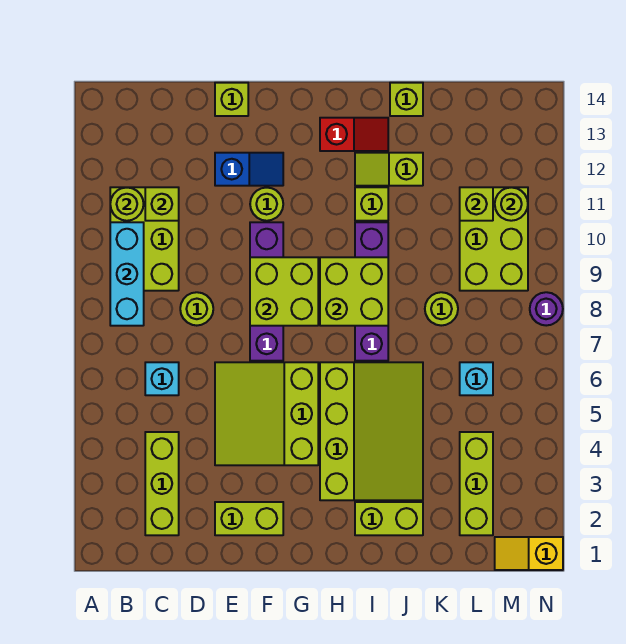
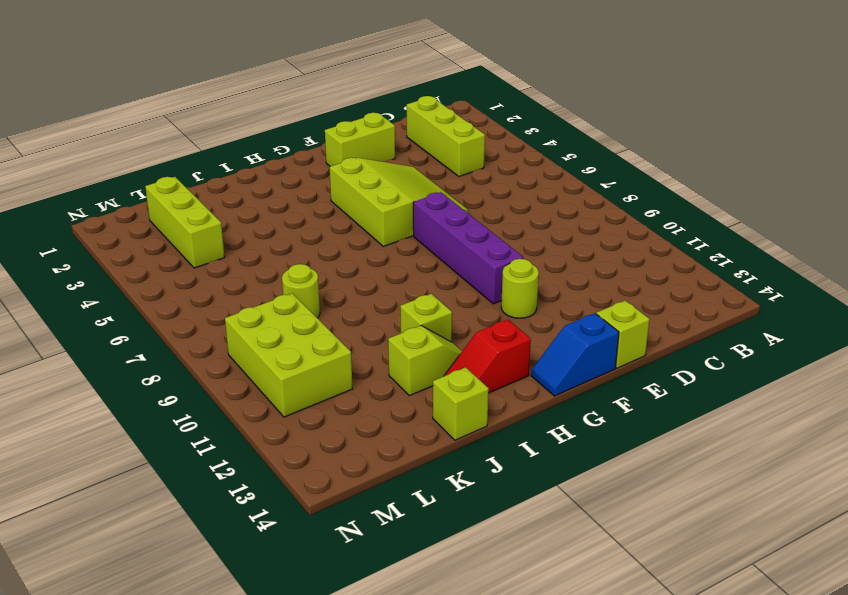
blue slope F14:G14 level 1 top F -> blue slope E12:F12 level 1 top E
none -> lime brick B9:C11 level 1
none -> cyan brick C6 level 1
none -> lime round brick D8 level 1
none -> lime slope H3:J6 level 1 top H

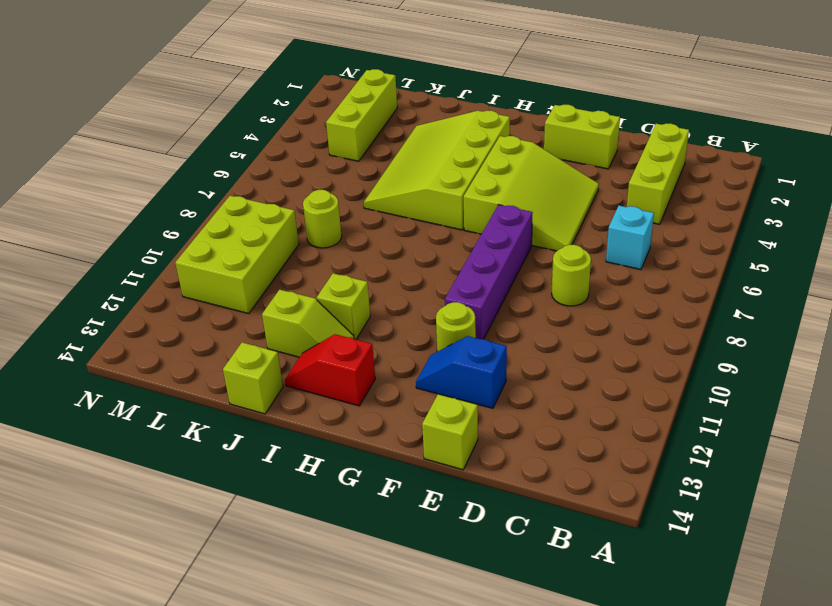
none -> lime brick B9:C11 level 1
none -> lime brick I2:J2 level 1
none -> purple brick I7:I10 level 1
none -> cyan brick L6 level 1

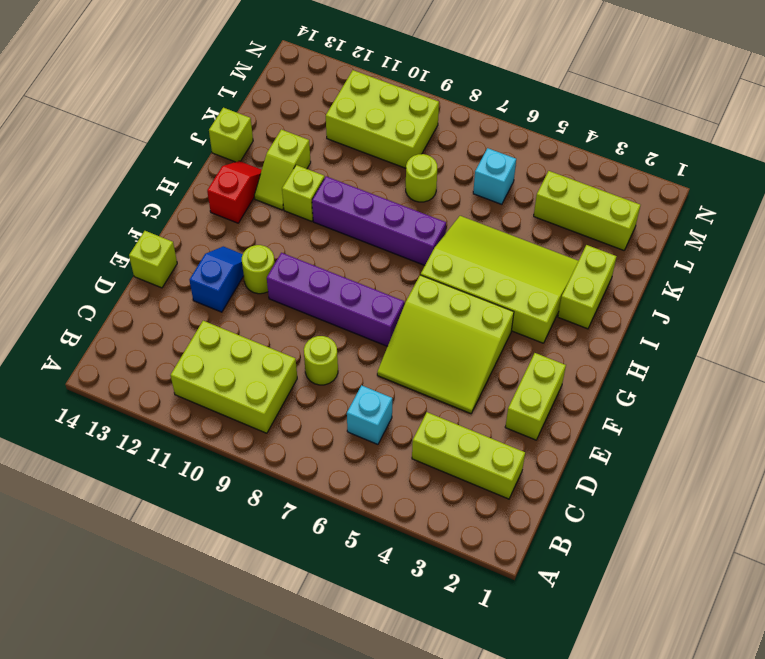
none -> yellow slope M1:N1 level 1 top N
none -> purple round brick N8 level 1
none -> cyan brick B8:B10 level 2
none -> lime round brick B11 level 2

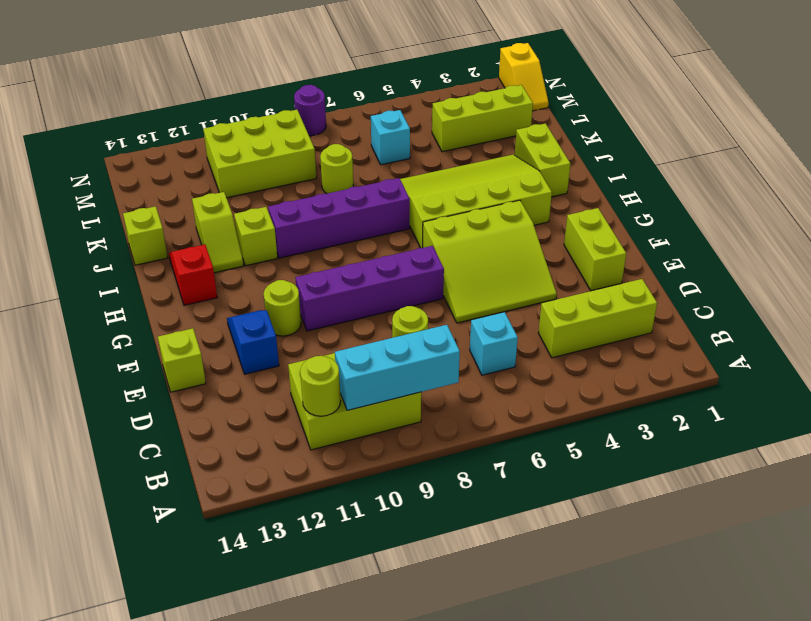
none -> lime brick C11 level 2
none -> lime brick F8:G9 level 2
none -> lime brick H8:I9 level 2
none -> lime brick L11 level 2

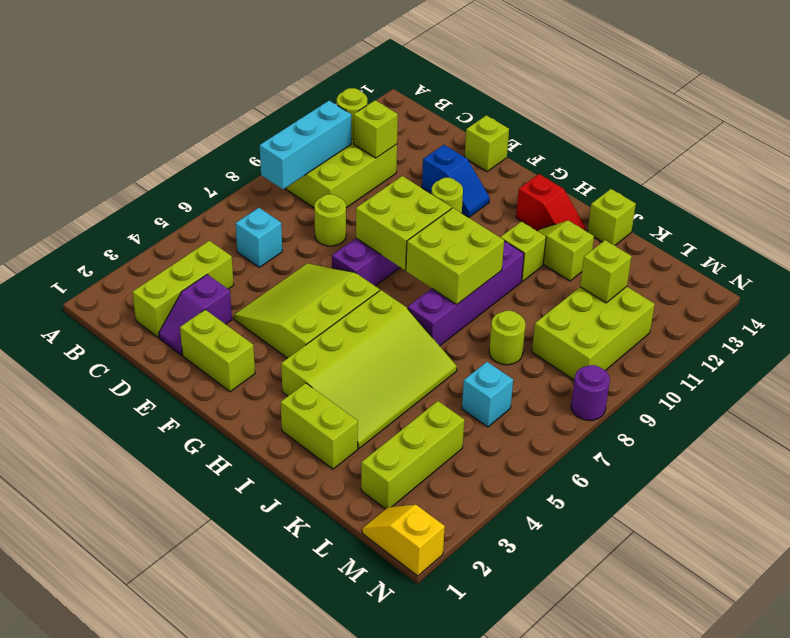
purple slope D2:D3 level 1 top 3 -> none
none -> lime round brick M11 level 2

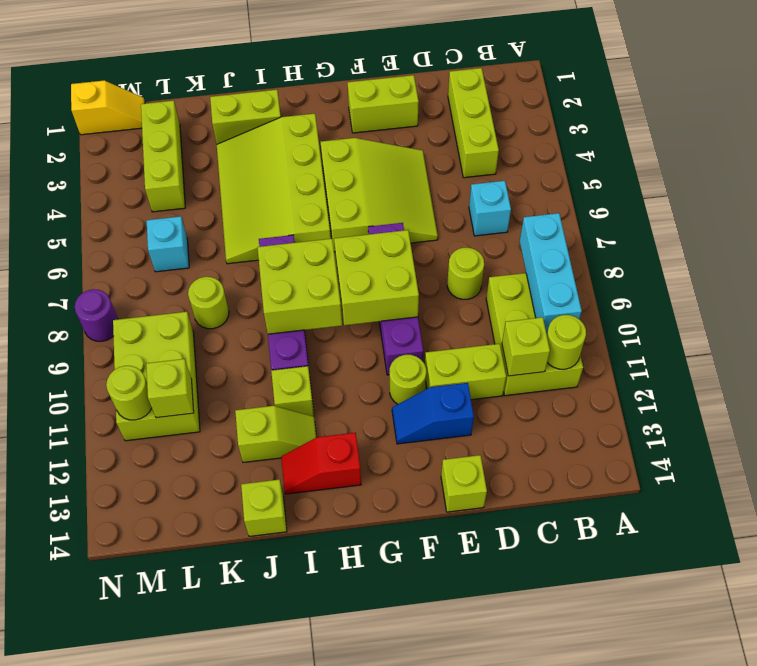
lime brick D11:E11 level 1 -> none

